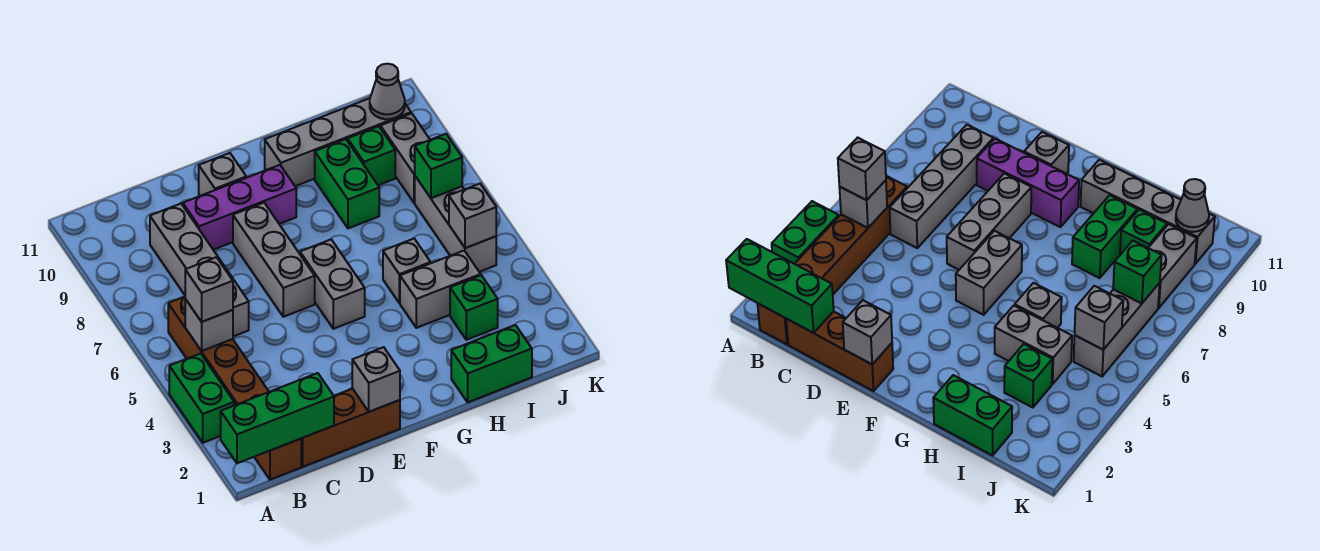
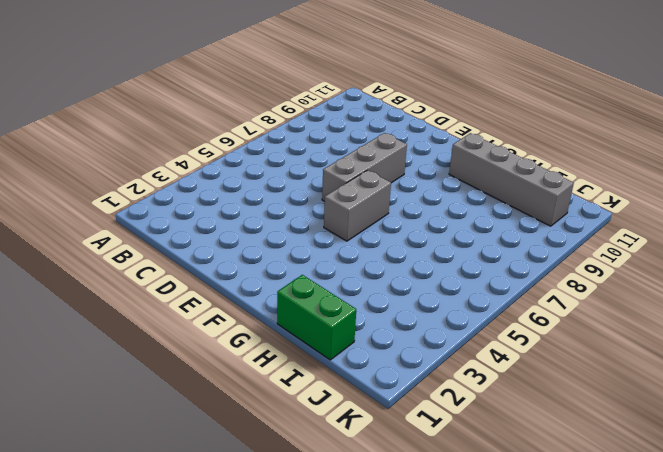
none -> green brick A3:A4 level 1
none -> brown brick B1:B6 level 1
none -> brown brick C1:E1 level 1

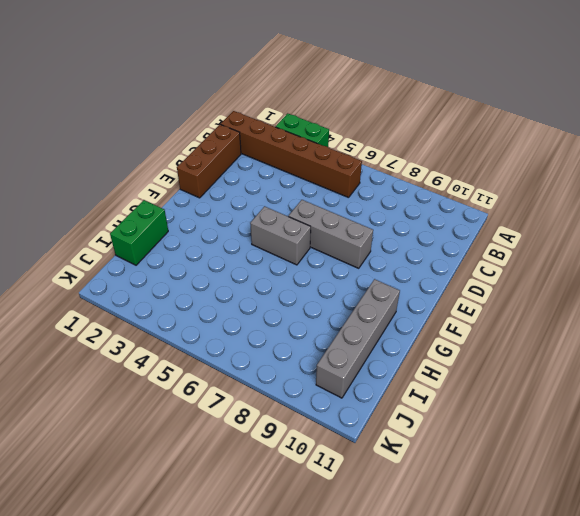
none -> grey brick C6:C9 level 1
none -> purple brick D9:F9 level 1
none -> grey brick E10 level 1

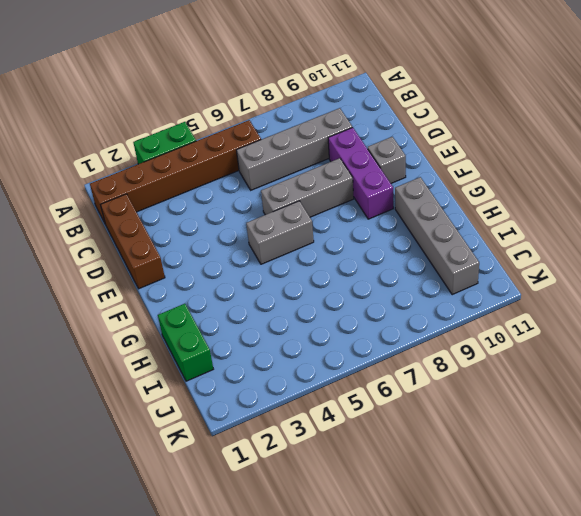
none -> grey brick H4:I4 level 1
none -> grey brick H5 level 1
none -> green brick H8:H9 level 1

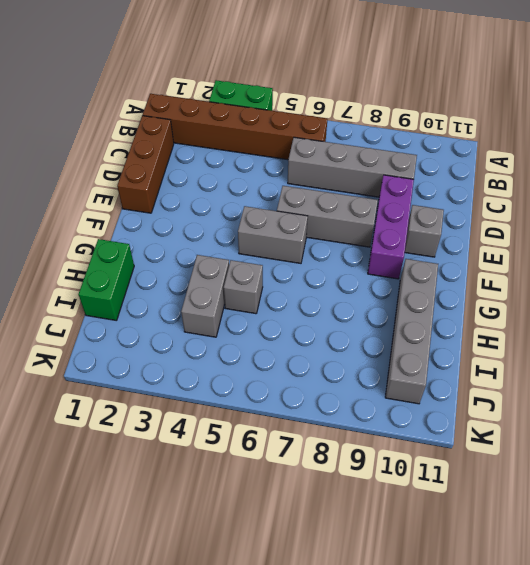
none -> green brick H8:H9 level 1
none -> green brick I3 level 1
none -> green brick I9 level 1

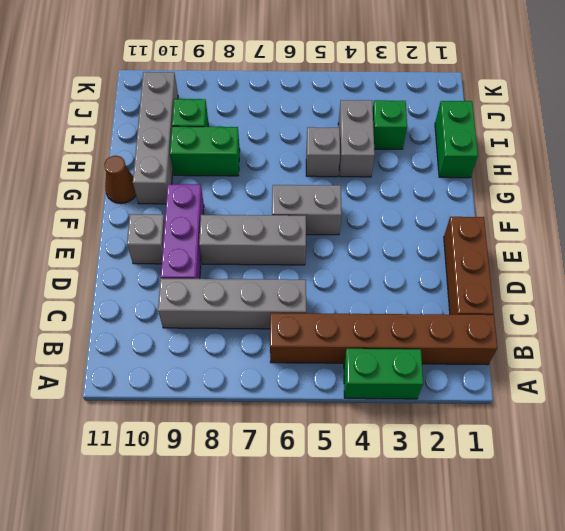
brown cone G11 level 1 -> none
none -> grey brick J5:J7 level 1
none -> grey brick J8:J9 level 1
none -> green brick A1:C1 level 2

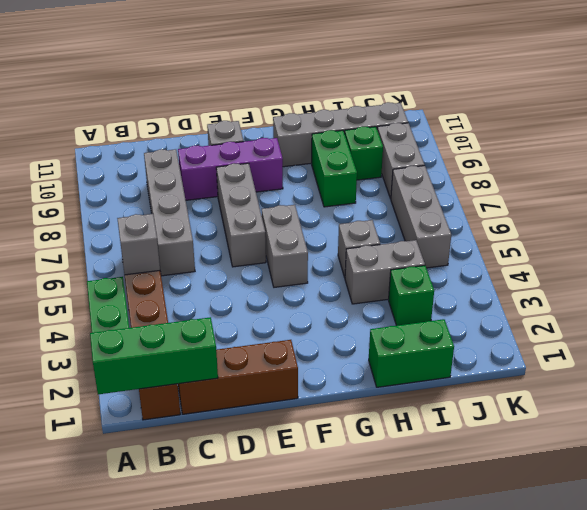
none -> grey brick E1 level 2
none -> grey brick J5 level 2
none -> green brick J7 level 2

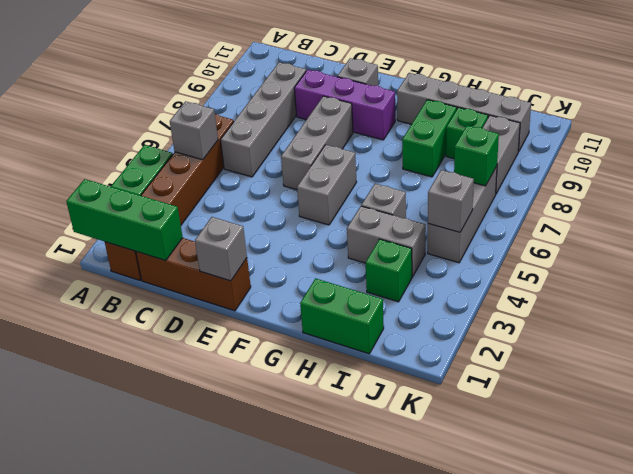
none -> grey cone J10 level 2
none -> grey brick B5 level 3

